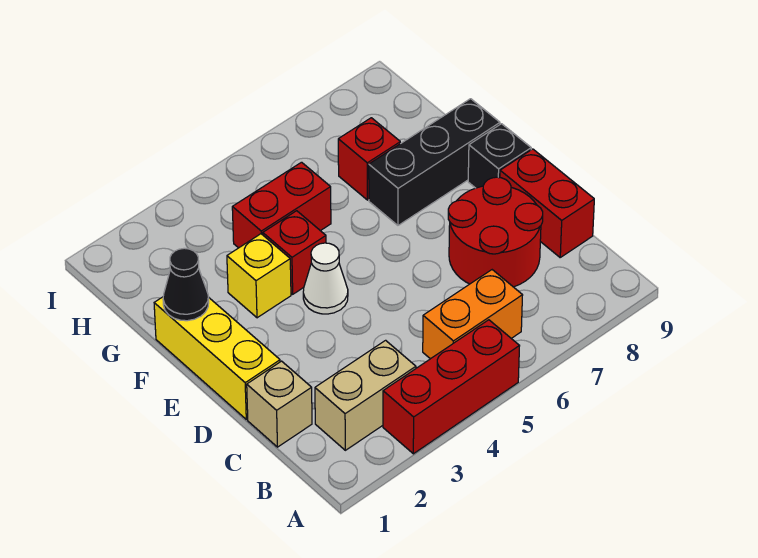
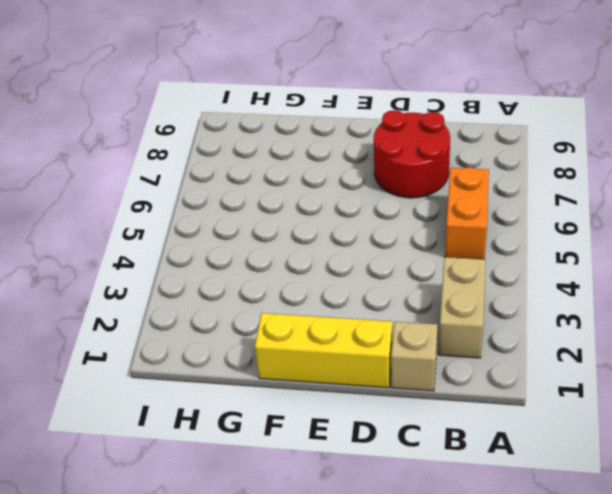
none -> red brick A3:A5 level 1
none -> red brick C9:D9 level 1
none -> white cone E4 level 1

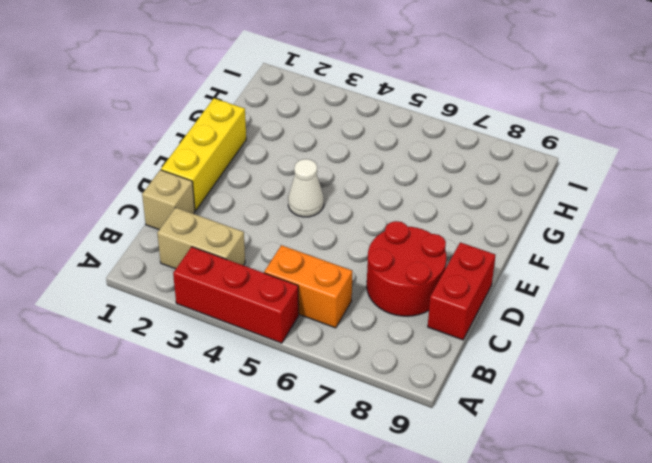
none -> black brick E9 level 1
none -> yellow brick F3 level 1
none -> red brick F4 level 1

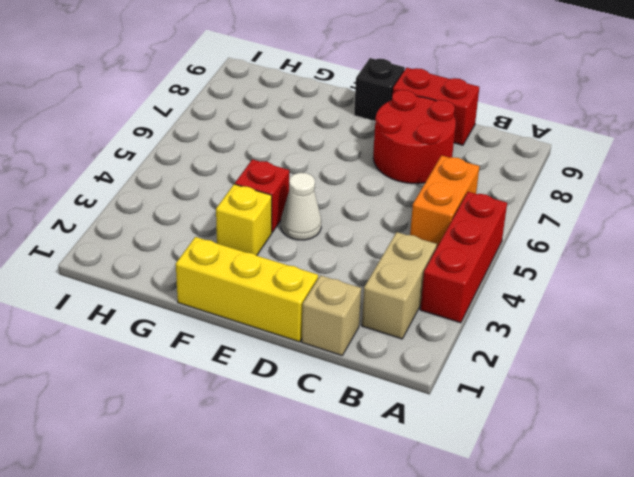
none -> black brick F7:F9 level 1
none -> red brick G4:G5 level 1
none -> red brick G7 level 1

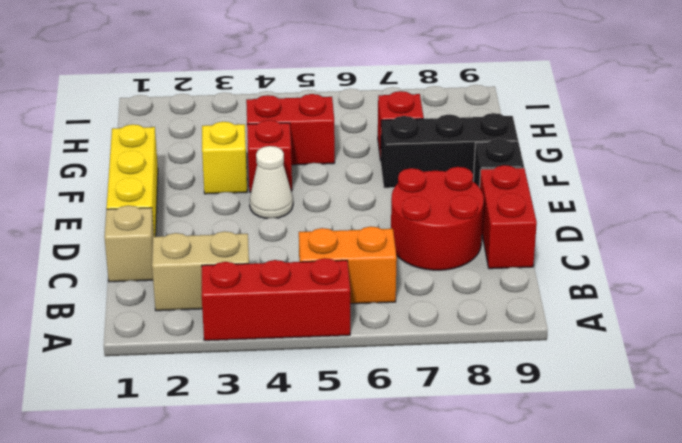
none -> black cone F1 level 2

